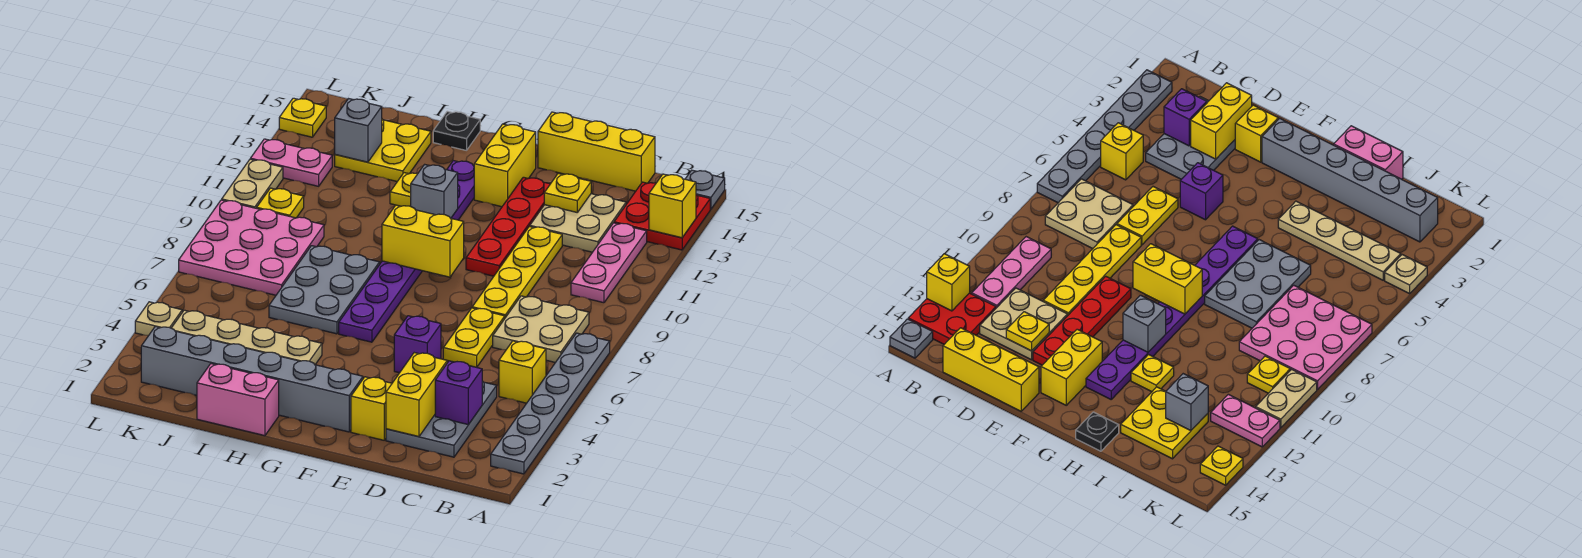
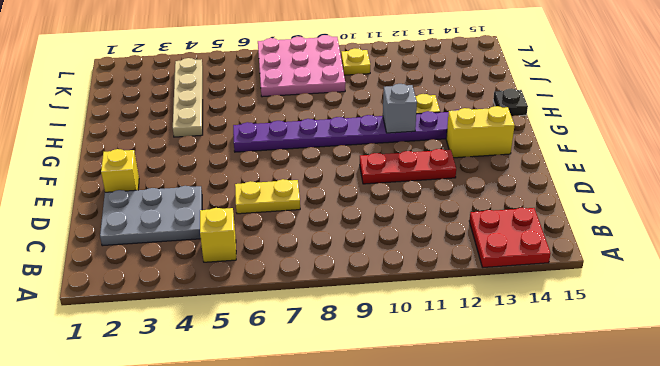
red plate E10:E12 level 1 -> red plate E10:E13 level 1
none -> grey plate A2:A7 level 1
none -> grey plate A15 level 1
none -> tan plate B7:C8 level 1
none -> pink plate B10:B12 level 1

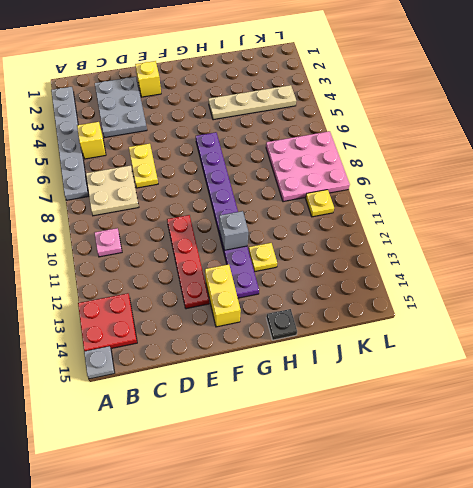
pink plate B10 level 1 -> pink plate B10:B12 level 1
none -> tan plate C12:D13 level 1
none -> yellow brick C15:E15 level 1
none -> yellow plate D8:D11 level 1
none -> purple brick E5 level 1

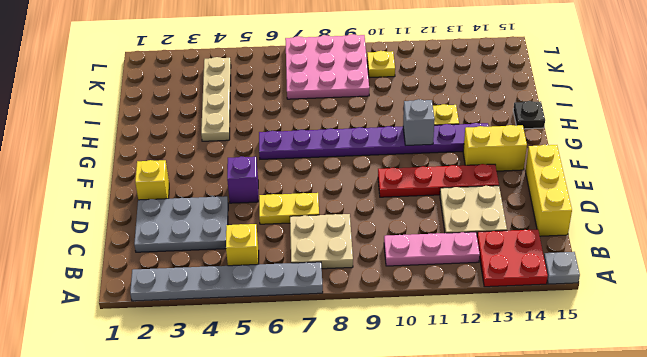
none -> yellow plate D8:D11 level 1
none -> grey brick F2:K2 level 1
none -> pink brick H1:I1 level 1
none -> grey plate H6:I8 level 1

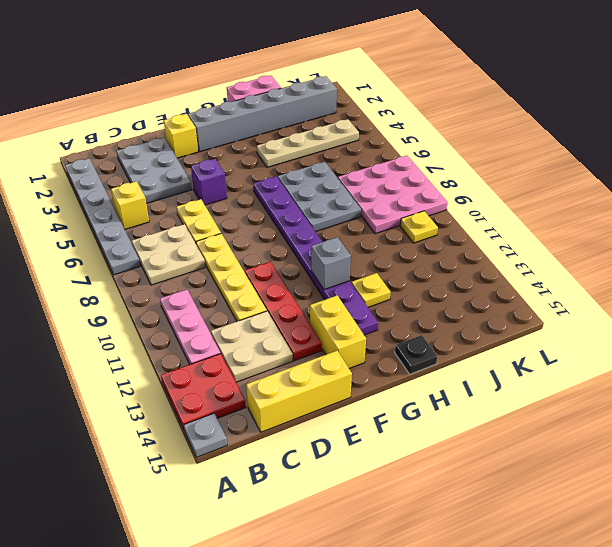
none -> yellow plate I13:J14 level 1
none -> pink plate K12:L12 level 1
none -> tan plate L4 level 1
none -> tan plate L10:L11 level 1

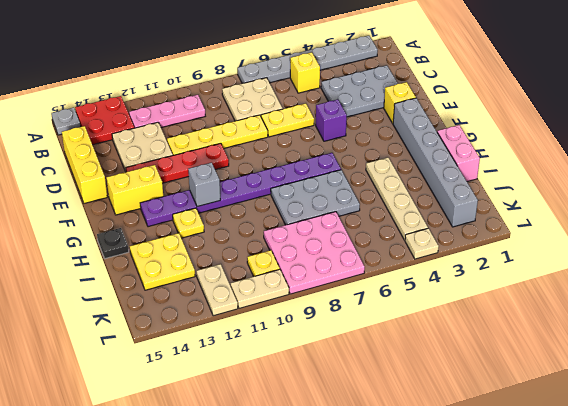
tan plate K12:L12 level 1 -> pink plate K12:L12 level 1
none -> yellow plate L14 level 1
none -> yellow brick A13 level 2
none -> purple brick C3 level 2
none -> yellow brick D2:D3 level 2

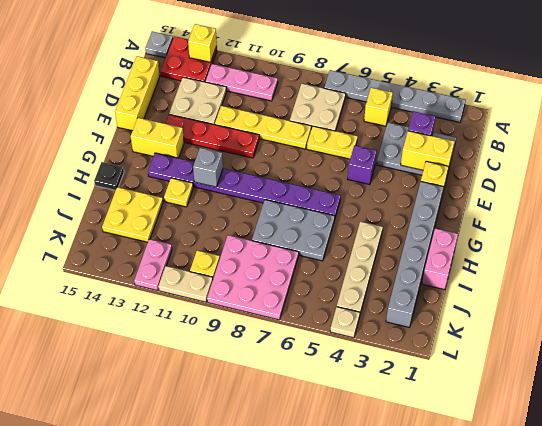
none -> yellow plate L14 level 1
none -> yellow plate D13 level 2
none -> yellow brick F9:G9 level 2
none -> grey brick J13 level 2

